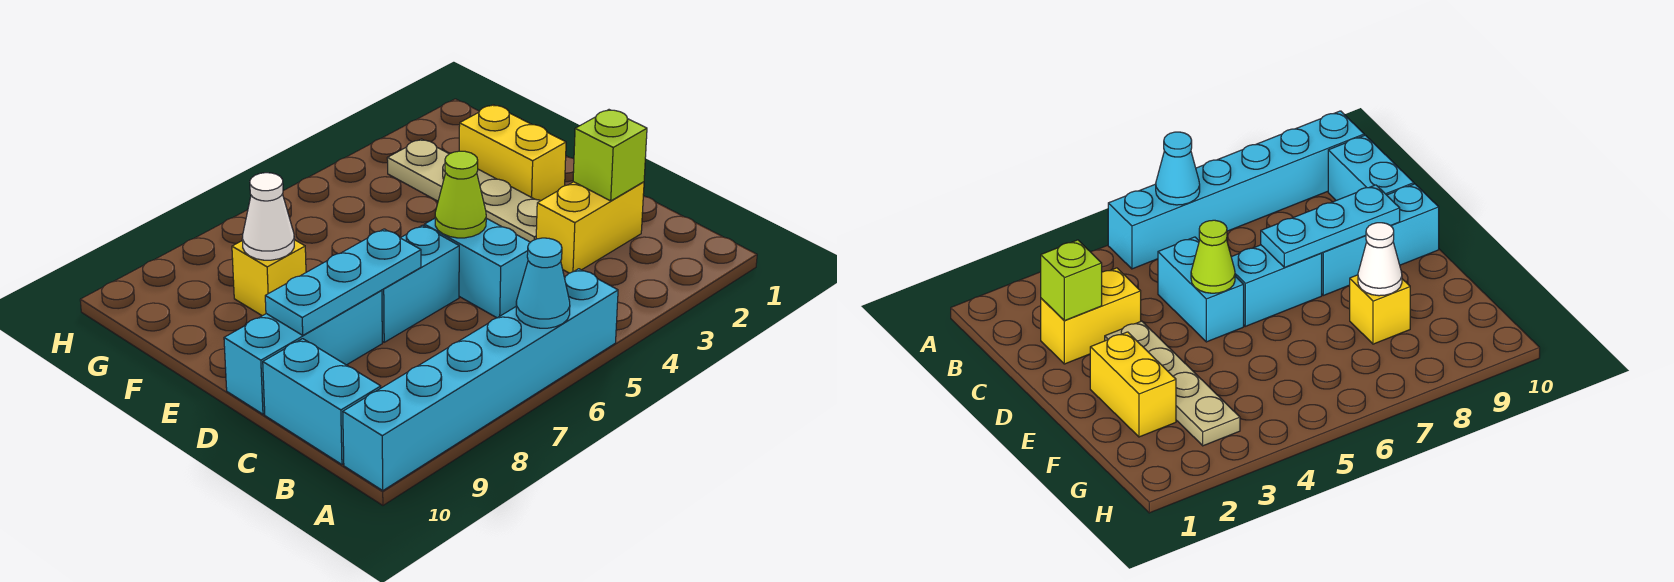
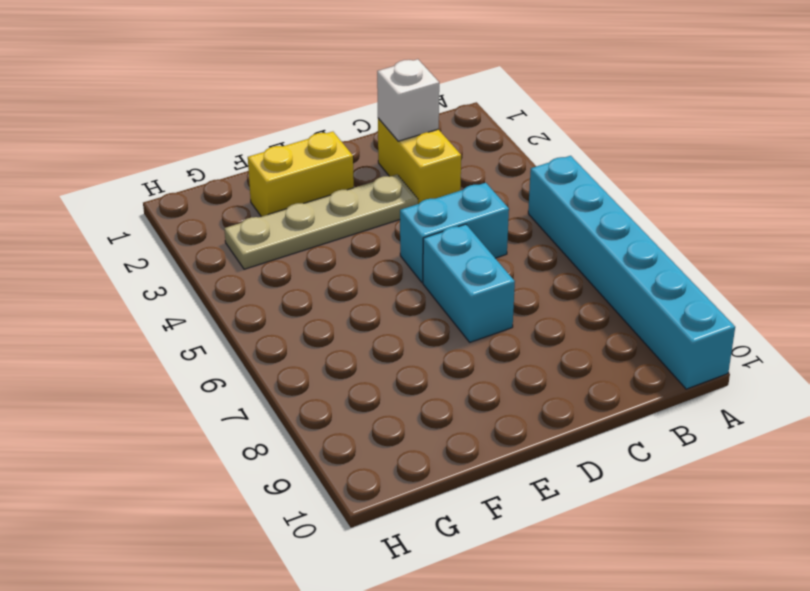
white brick C2 level 2 -> lime brick C2 level 2
none -> cyan brick B10:C10 level 1
none -> cyan brick D8:D10 level 1
none -> yellow brick F8 level 1

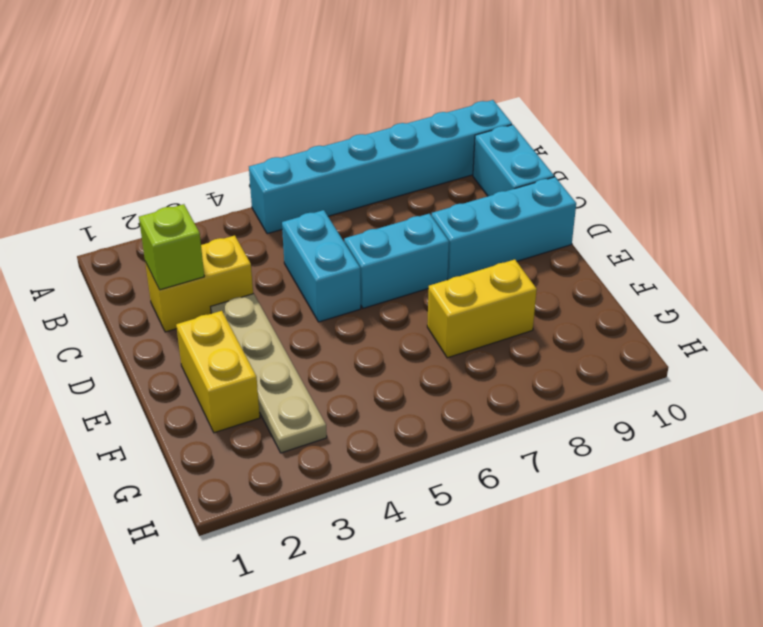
yellow brick F7:F8 level 1 -> yellow brick F8 level 1
none -> cyan cone A6 level 2
none -> lime cone D5 level 2
none -> cyan plate D7:D9 level 2

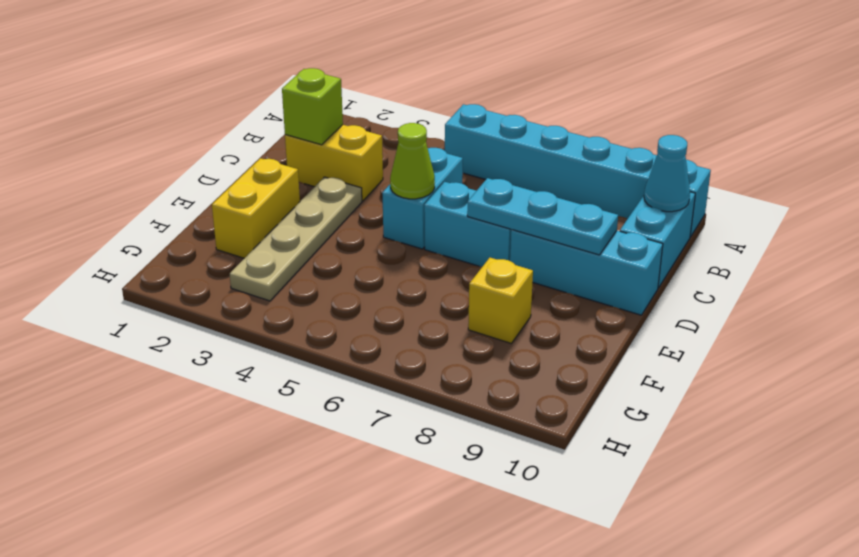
cyan cone B10 level 2 -> cyan cone A6 level 2
none -> white cone F8 level 2

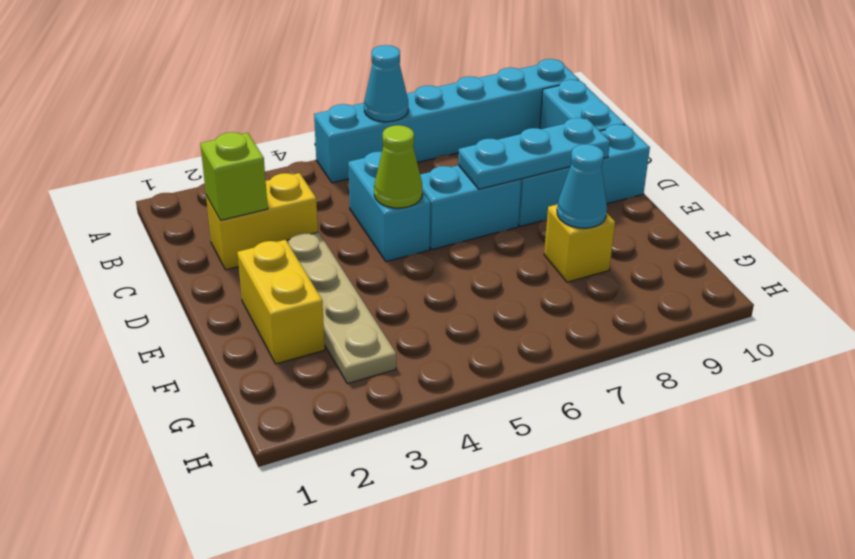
cyan cone F8 level 2 -> white cone F8 level 2

